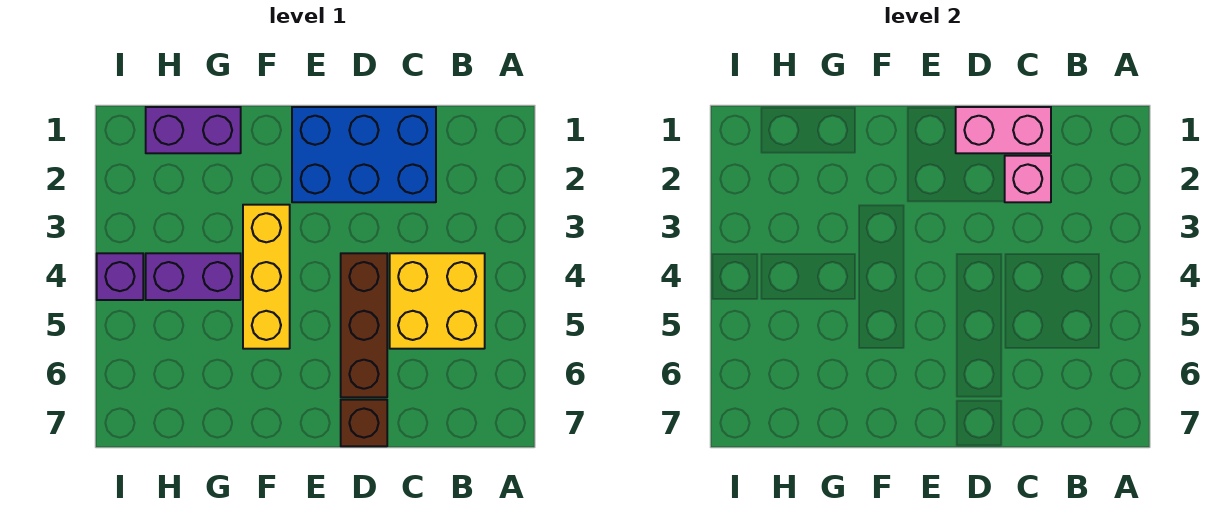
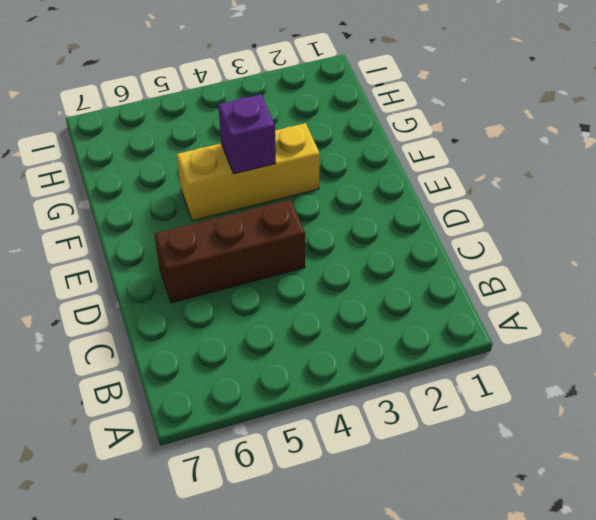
purple brick F4 level 2 -> purple brick I4 level 1
none -> yellow brick B4:C5 level 1
none -> blue brick C1:E2 level 1

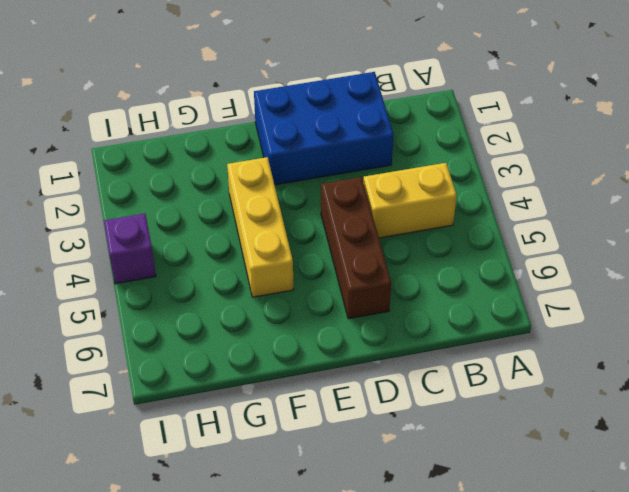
yellow brick B4:C4 level 1 -> yellow brick B4:C5 level 1
none -> brown brick D7 level 1
none -> purple brick G1:H1 level 1

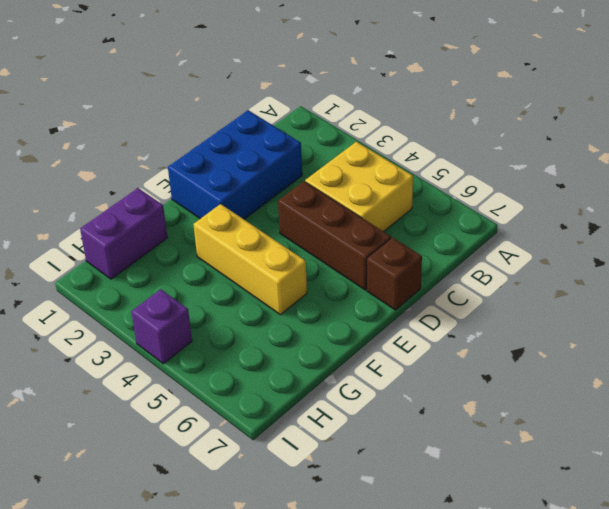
none -> purple brick G4:H4 level 1
none -> pink brick C1:D1 level 2

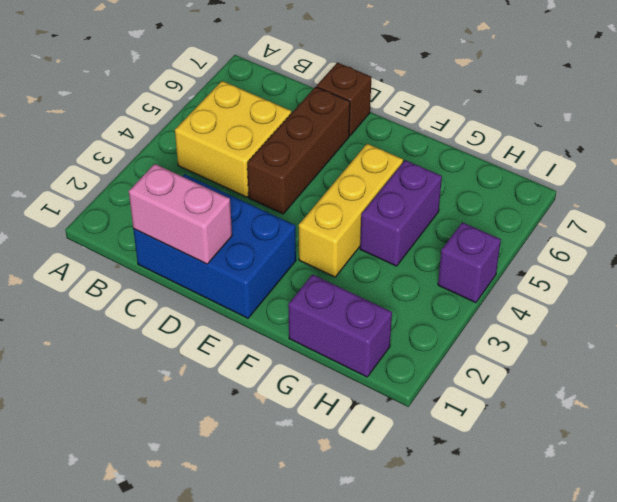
purple brick G4:G5 level 1 -> purple brick G4:H4 level 1
none -> pink brick C2 level 2

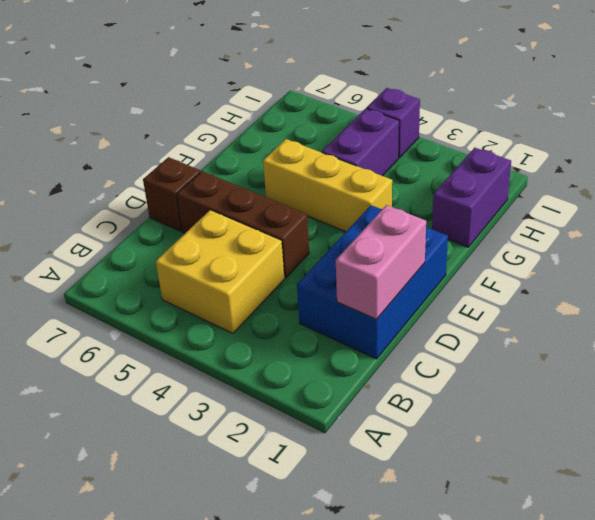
none -> pink brick C2 level 2

